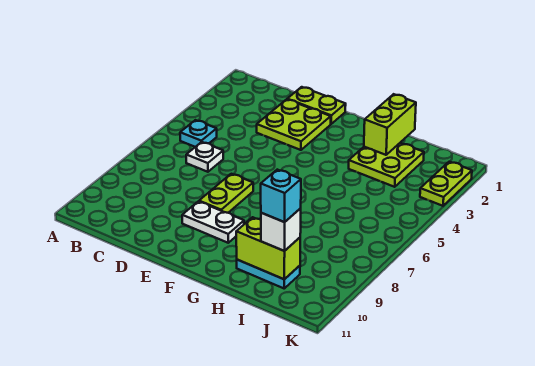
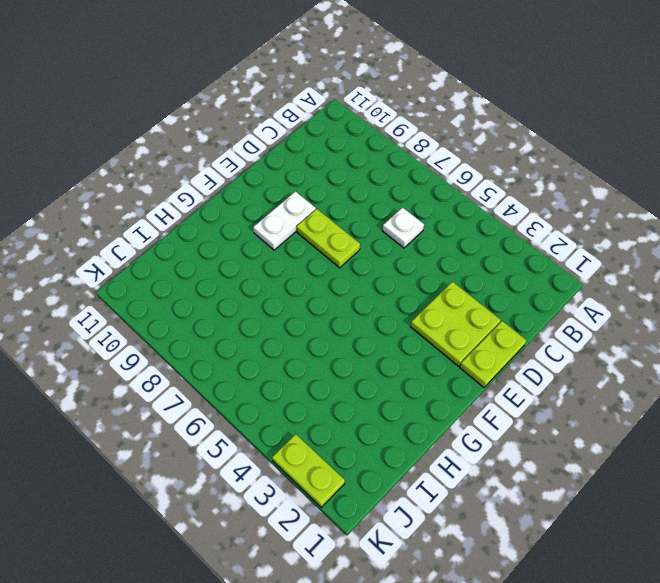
none -> cyan plate B5 level 1
none -> lime plate H2:I3 level 1
none -> cyan plate H10:I10 level 1

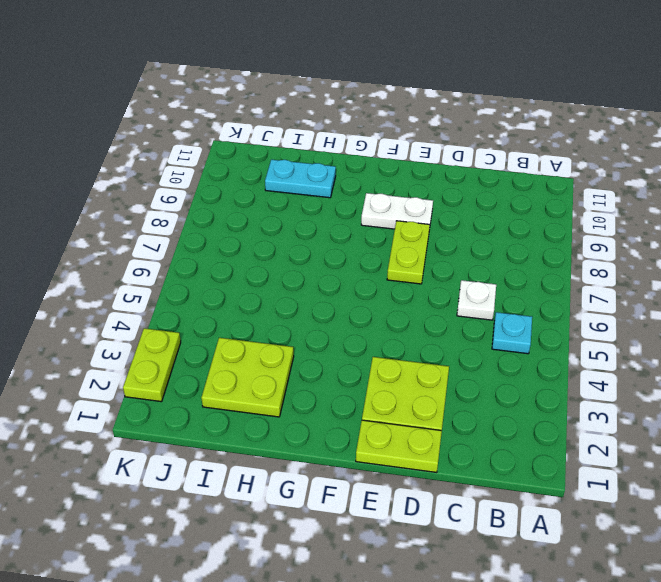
none -> lime brick H1:H2 level 2
none -> lime brick H10:I10 level 2
none -> white brick I10 level 3

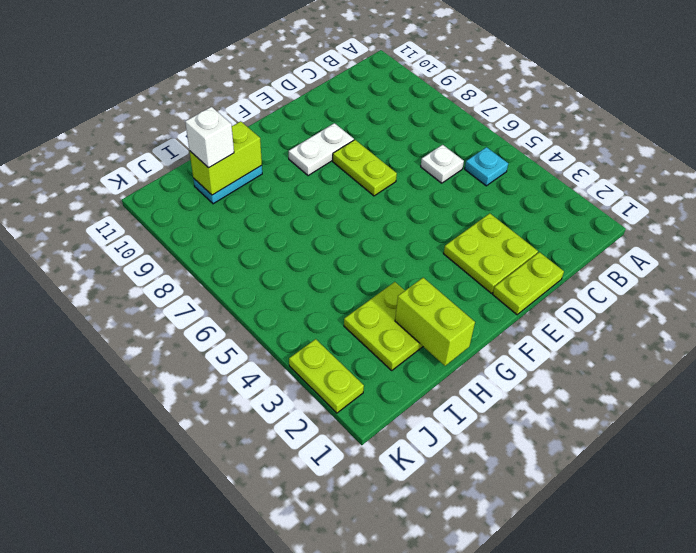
none -> cyan brick I10 level 4

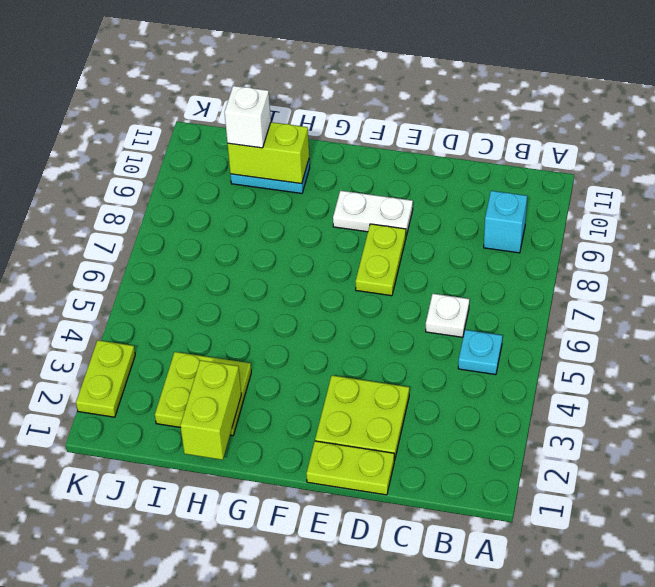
cyan brick B9 level 1 -> cyan brick I10 level 4

